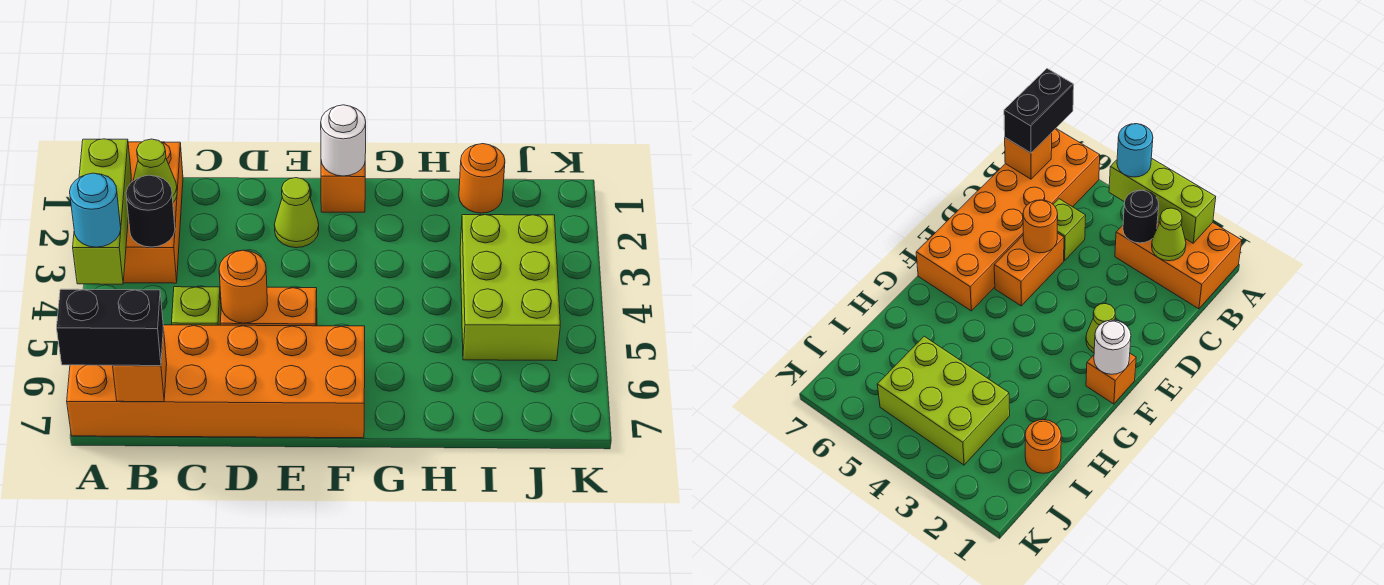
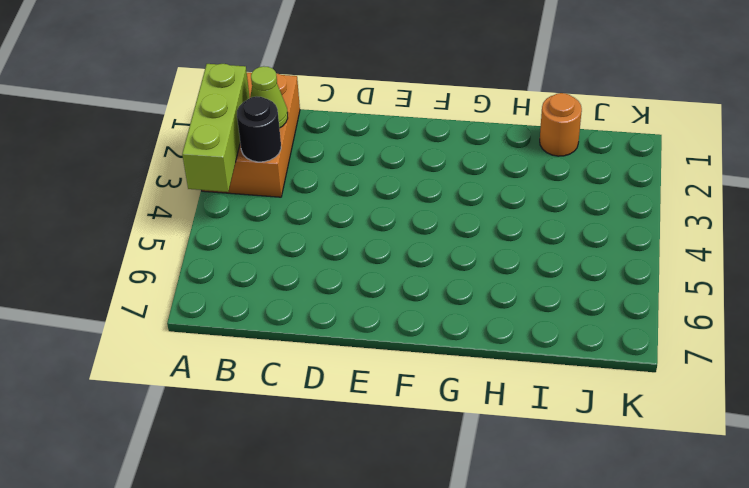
none -> orange brick A6:F7 level 1
none -> lime brick C5 level 1
none -> orange brick D5:E5 level 1

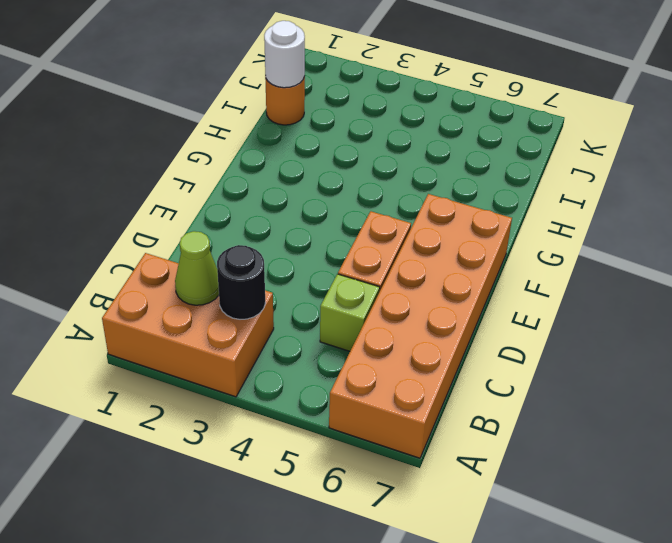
white round brick I1 level 2 -> white round brick F1 level 2
none -> lime cone E2 level 1
none -> orange brick F1 level 1
none -> lime brick I3:J5 level 1

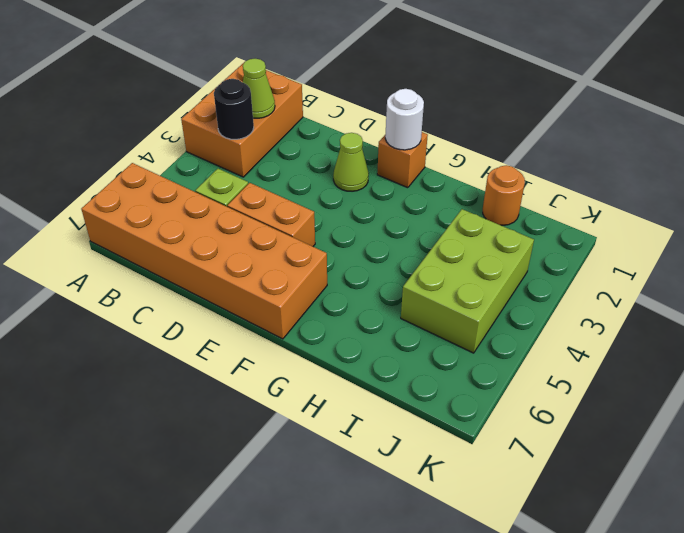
none -> lime brick A2:A4 level 2
none -> orange brick B7 level 2
none -> orange round brick D5 level 2

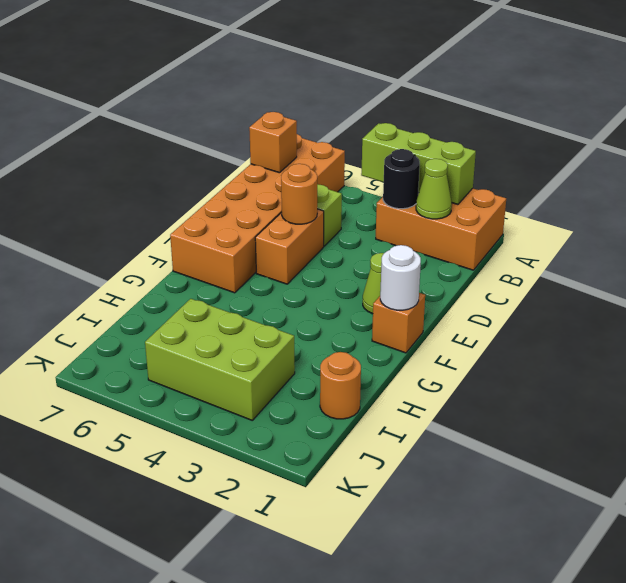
none -> cyan round brick A4 level 3
none -> black brick A7:B7 level 3

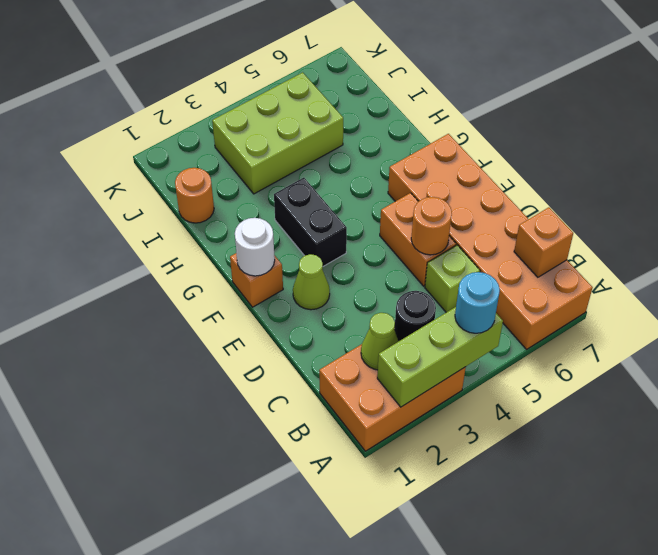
black brick F3:G3 level 1 -> black brick A7:B7 level 3

